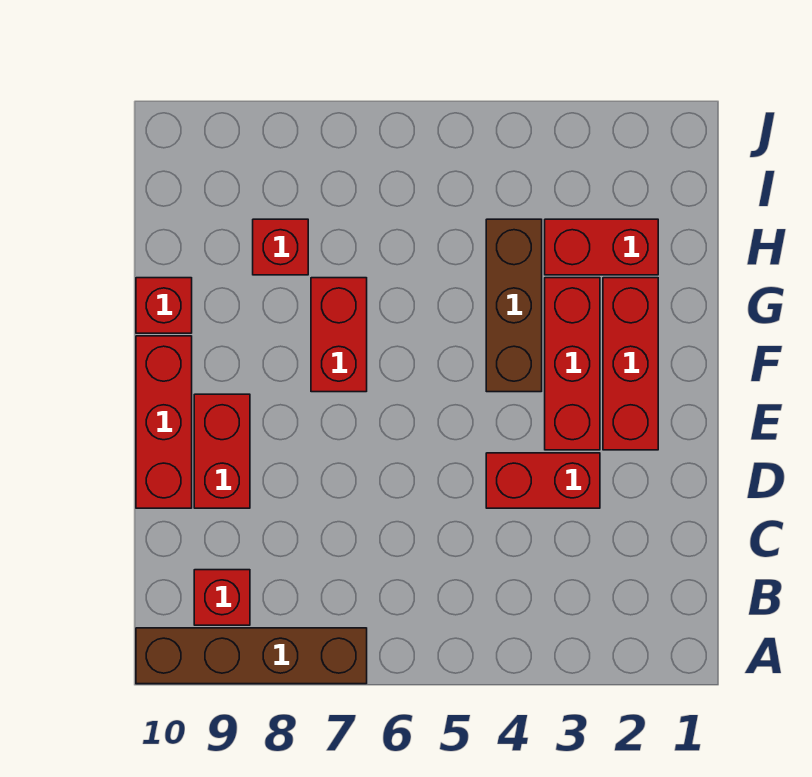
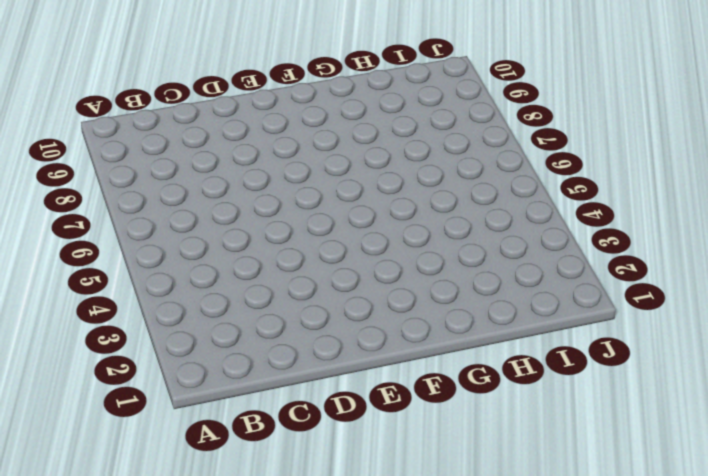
none -> brown brick A7:A10 level 1
none -> red brick B9 level 1
none -> red brick D3:D4 level 1

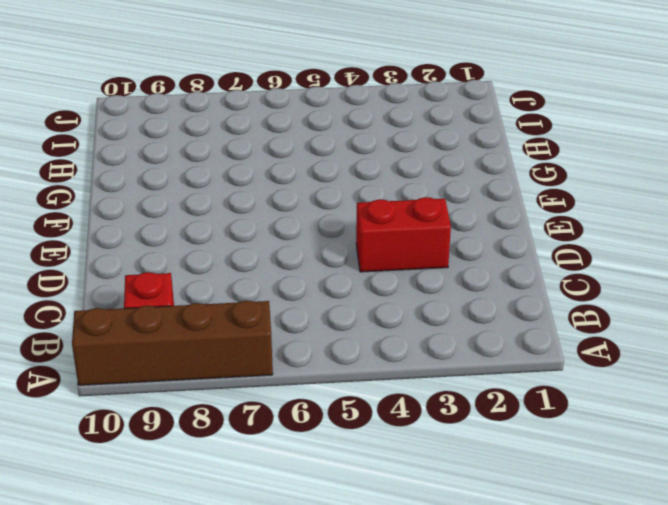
none -> red brick D9:E9 level 1
none -> red brick D10:F10 level 1
none -> red brick E2:G2 level 1

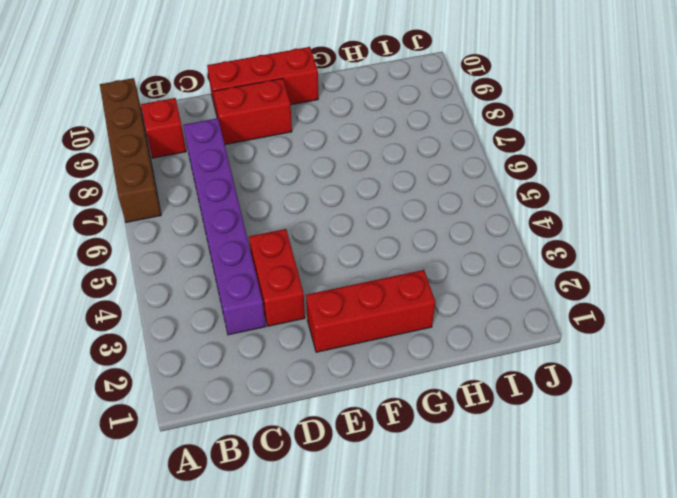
purple brick C3:C8 level 1 -> none
none -> red brick E3:G3 level 1
none -> brown brick F4:H4 level 1
none -> red brick F7:G7 level 1

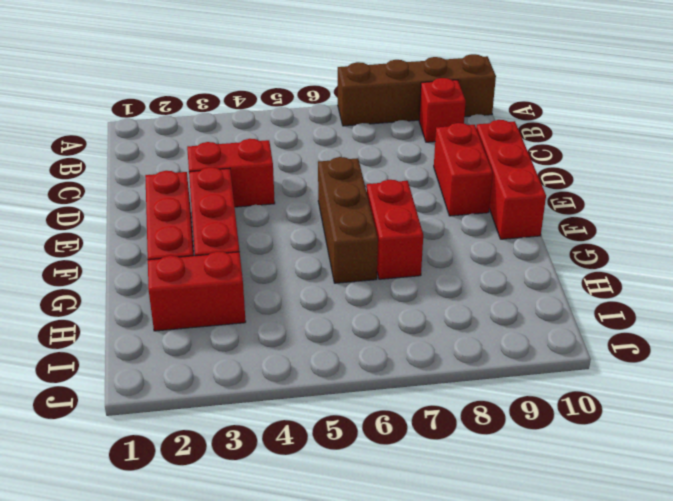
brown brick E6:G6 level 1 -> brown brick F4:H4 level 1
none -> red brick G10 level 1
none -> red brick H8 level 1

